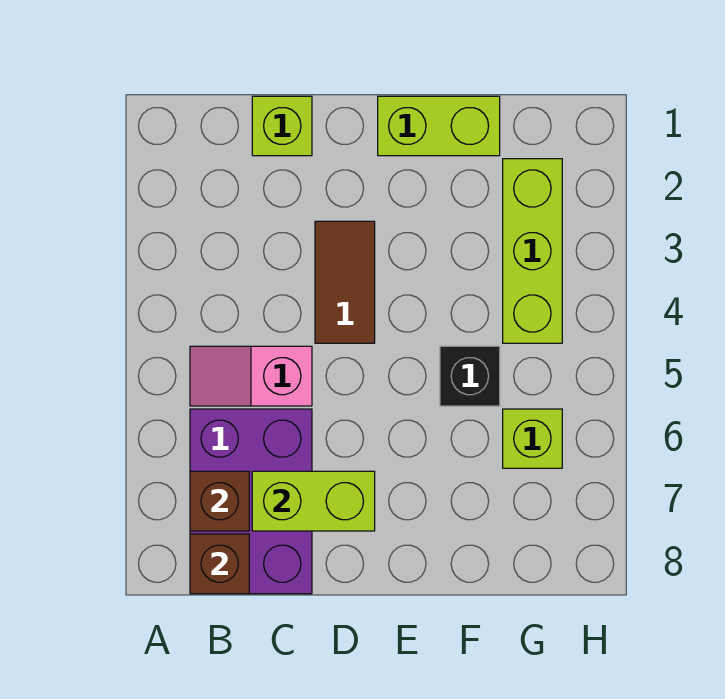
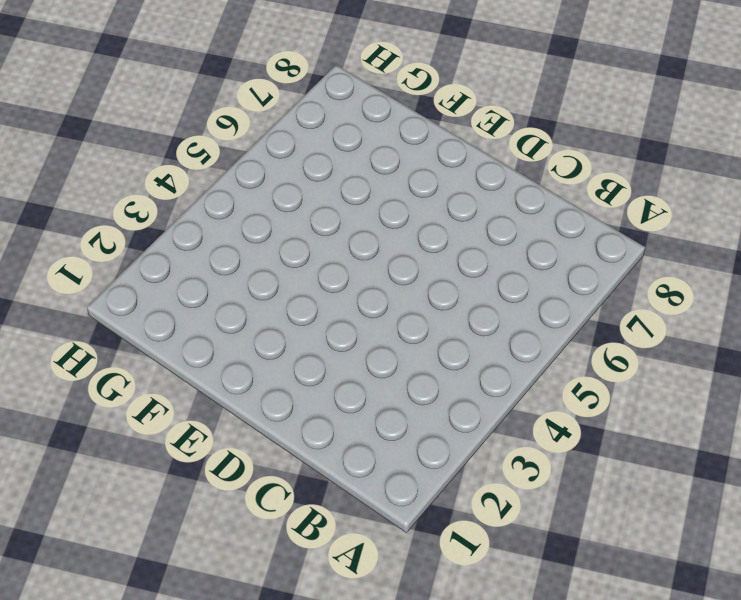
none -> pink slope B5:C5 level 1 top C
none -> purple brick B6:C8 level 1

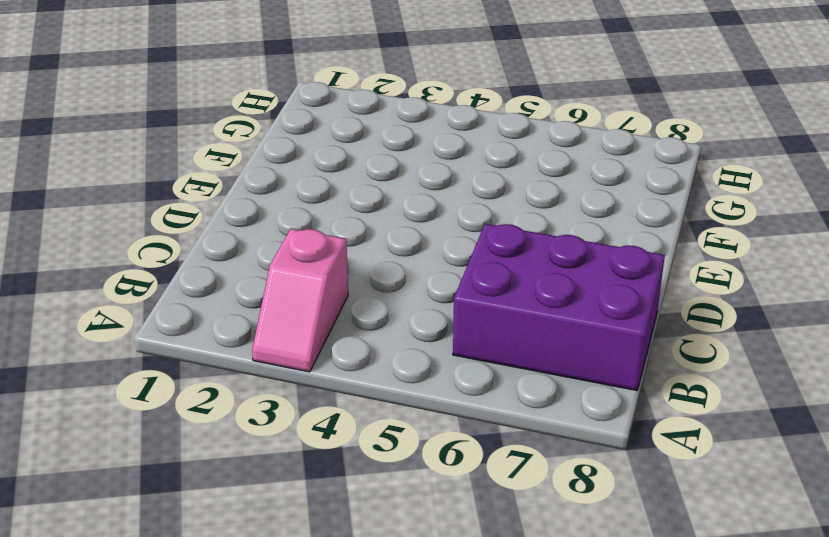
pink slope A3:B3 level 1 top B -> pink slope B5:C5 level 1 top C
none -> lime brick C1 level 1
none -> brown tile D3:D4 level 1

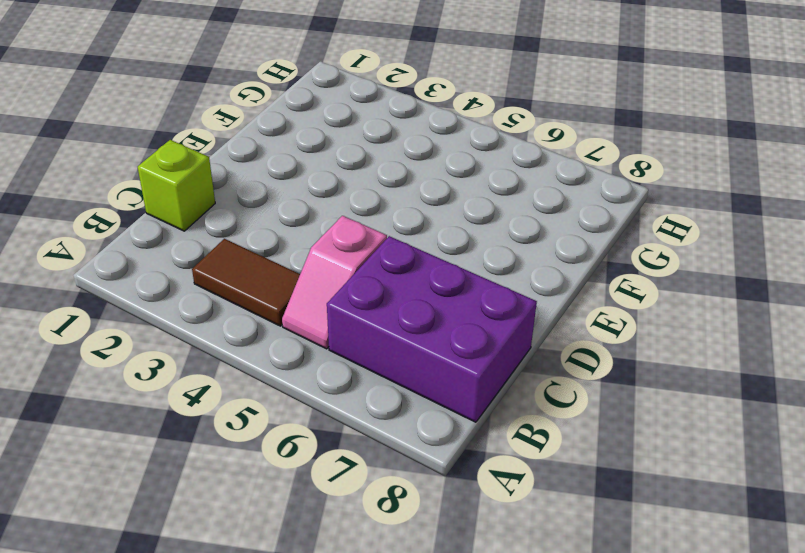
brown tile B3:B4 level 1 -> brown tile D3:D4 level 1
none -> lime brick E1:F1 level 1
none -> black brick F5 level 1

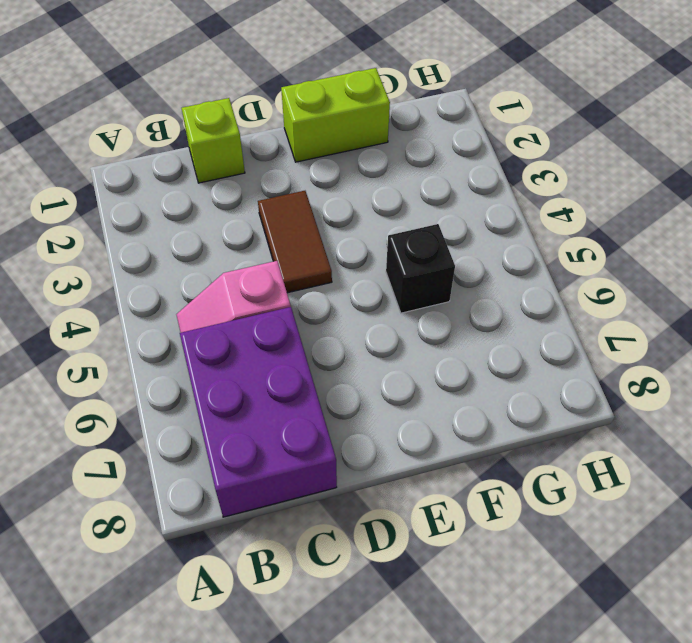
none -> lime brick G2:G4 level 1
none -> lime brick G6 level 1

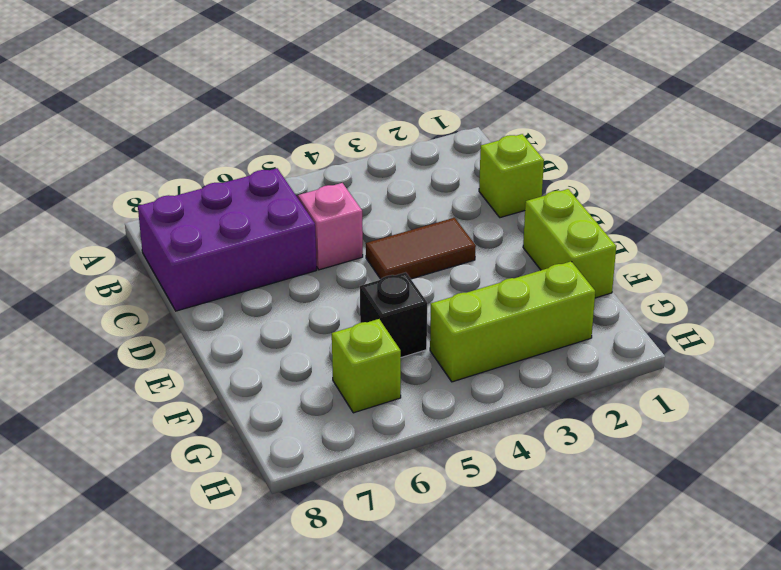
none -> brown brick B7 level 2
none -> brown brick B8 level 2

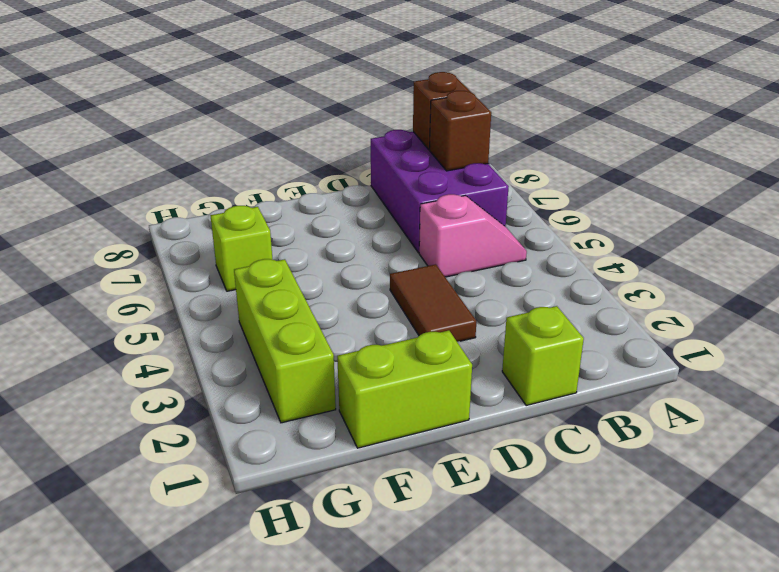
none -> black brick F5 level 1
none -> lime brick C7:D7 level 2

